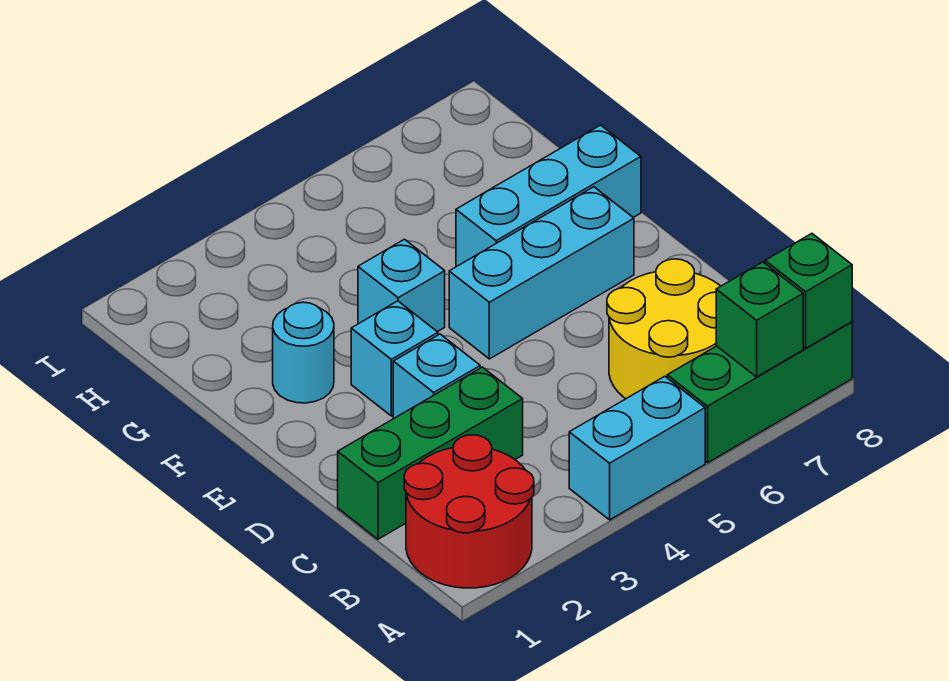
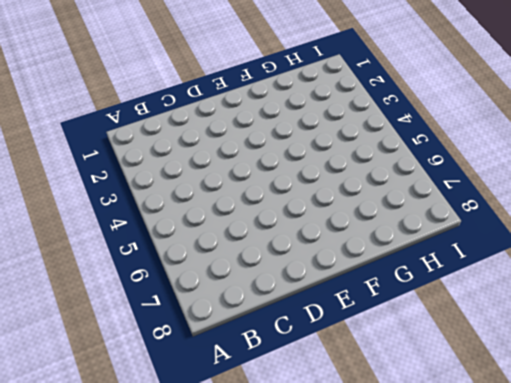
none -> red round brick A1:B2 level 1
none -> cyan brick A4:A5 level 1
none -> green brick A6:A8 level 1

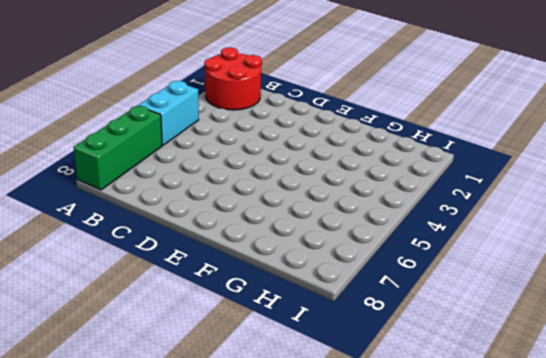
none -> yellow round brick B6:C7 level 1
none -> green brick C1:C3 level 1
none -> cyan brick D3 level 1

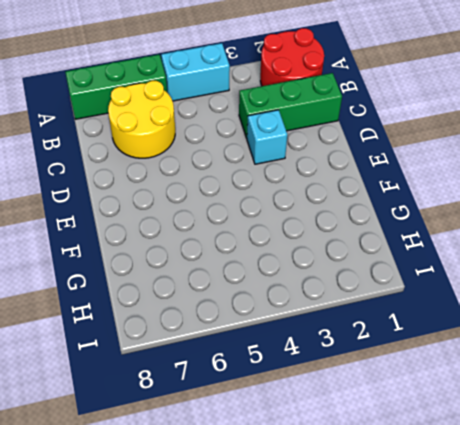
none -> cyan brick E3 level 1
none -> cyan brick E5:E7 level 1
none -> cyan round brick F2 level 1

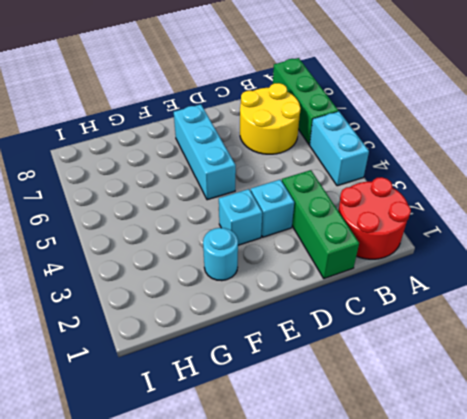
none -> cyan brick F4 level 1
none -> cyan brick F6:F8 level 1
none -> green brick A7 level 2

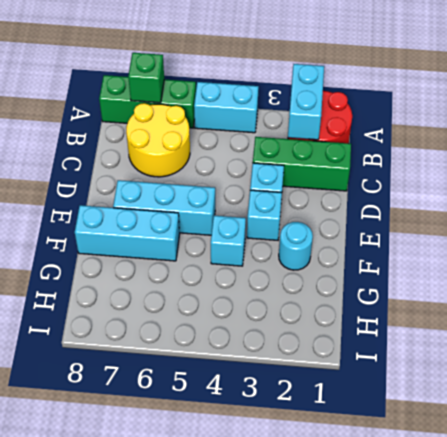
cyan brick A2:B2 level 2 -> none
none -> green brick A8 level 2

